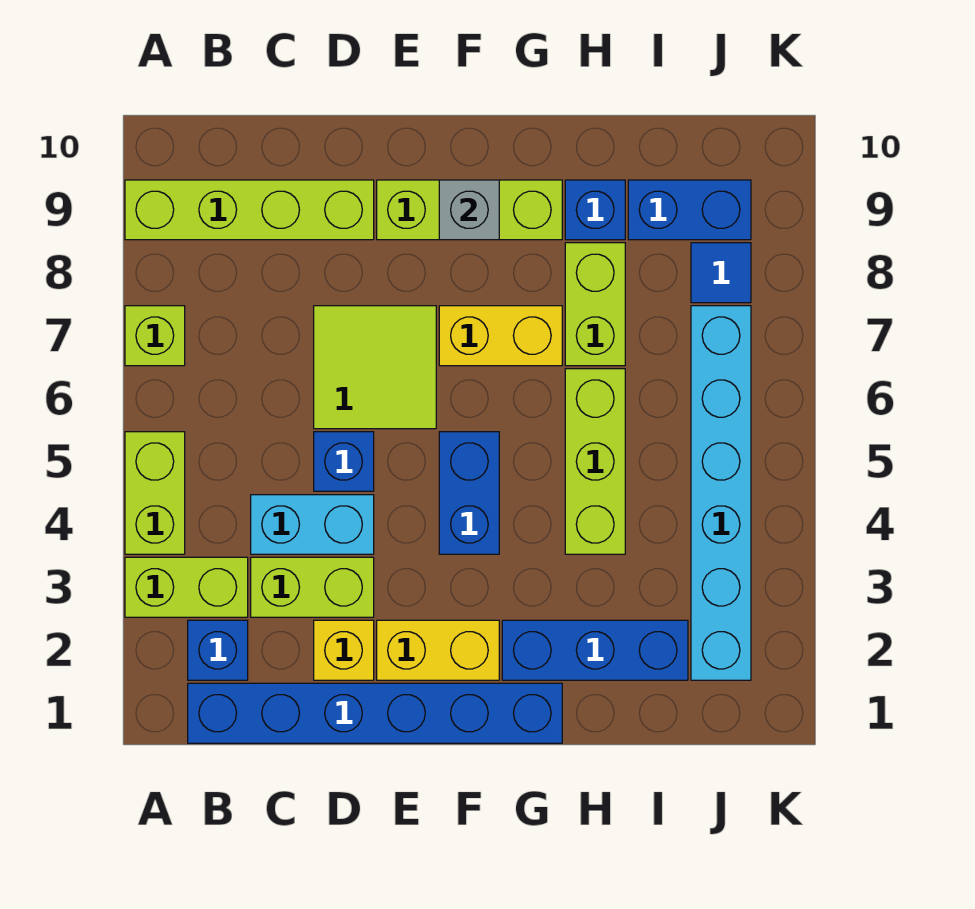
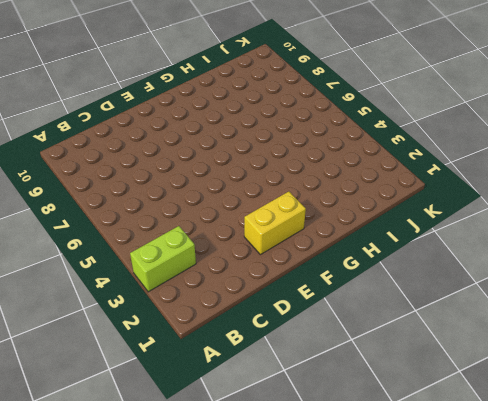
none -> lime brick A4:A5 level 1
none -> lime brick A7 level 1
none -> lime brick A9:D9 level 1

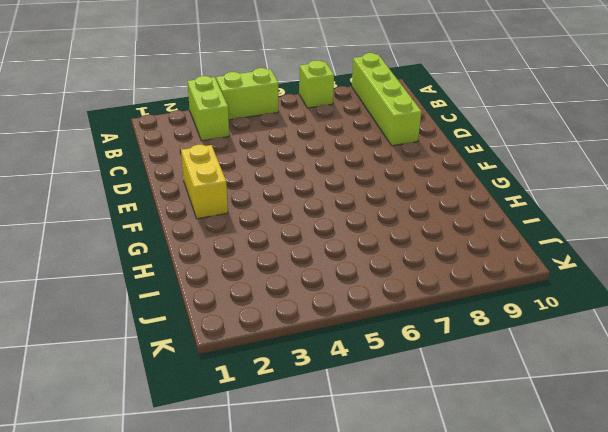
none -> blue brick B1:G1 level 1
none -> blue brick B2 level 1
none -> lime brick C3:D3 level 1

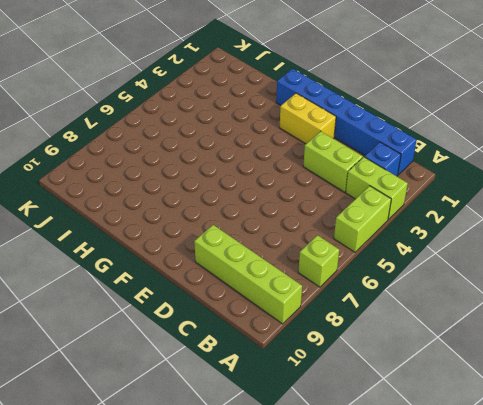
none -> cyan brick C4:D4 level 1
none -> yellow brick D2 level 1
none -> blue brick D5 level 1

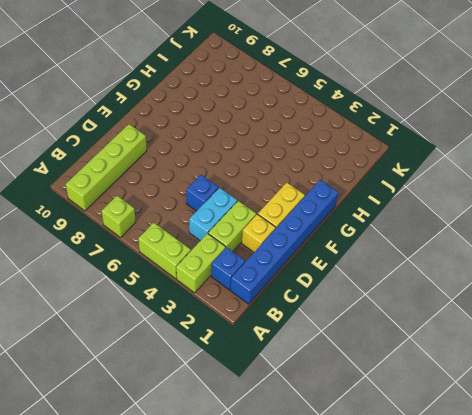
none -> lime tile D6:E7 level 1
none -> lime brick E9:G9 level 1
none -> blue brick F4:F5 level 1

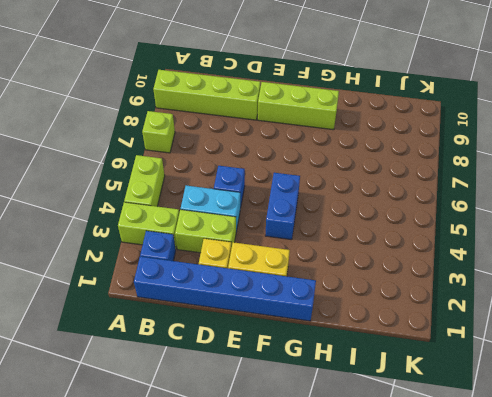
none -> lime tile D6:E7 level 1
none -> yellow brick F7:G7 level 1
none -> blue brick G2:I2 level 1

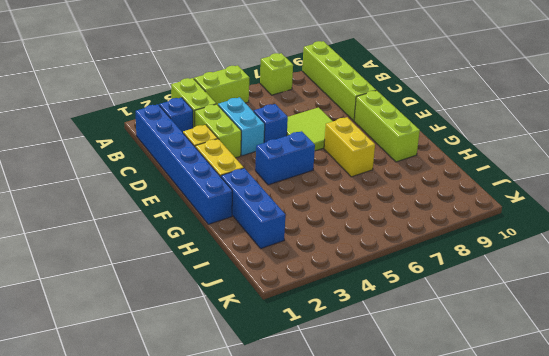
none -> lime brick H4:H6 level 1
none -> lime brick H7:H8 level 1
none -> blue brick H9 level 1

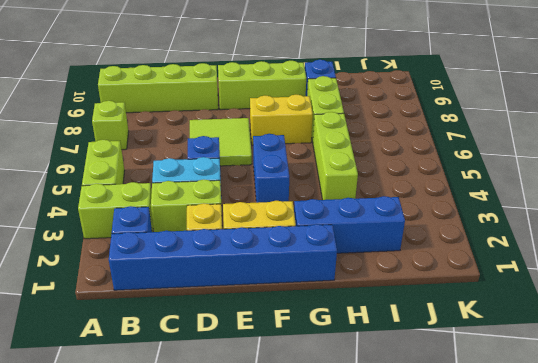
none -> blue brick I9:J9 level 1
none -> cyan brick J2:J7 level 1
none -> blue tile J8 level 1

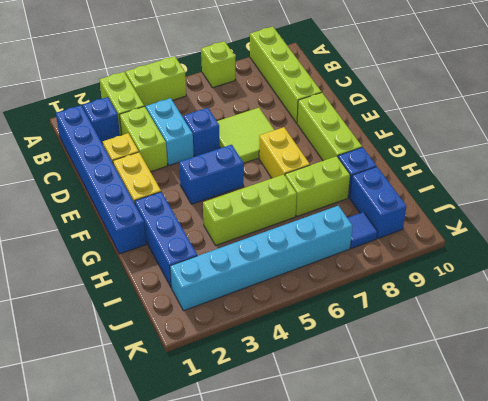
none -> grey brick F9 level 2

